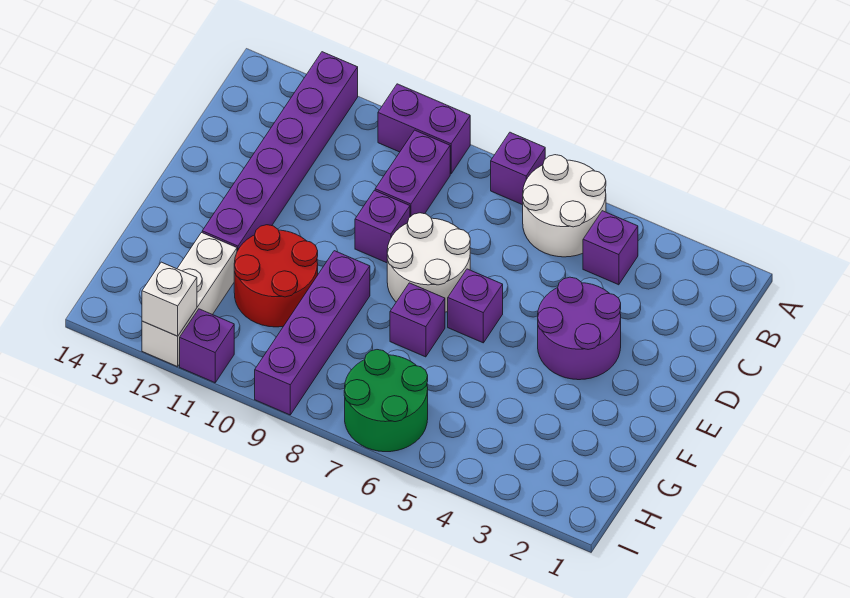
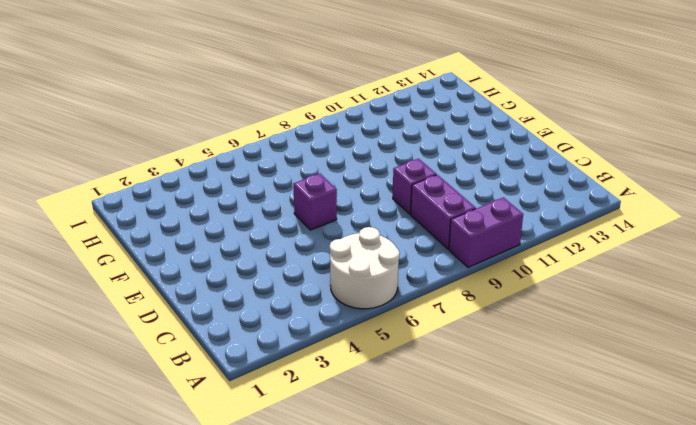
none -> purple brick A7 level 1
none -> purple brick A12:F12 level 1
none -> purple brick B4 level 1

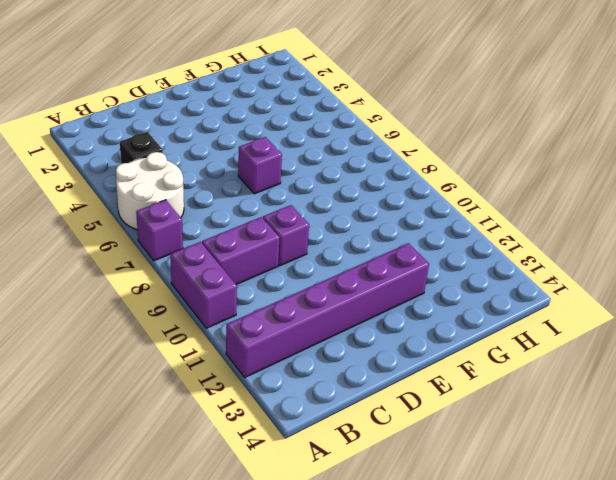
black brick B4 level 1 -> purple brick B4 level 1
none -> purple round brick D3:E4 level 1
none -> white round brick D7:E8 level 1
none -> purple brick F7 level 1

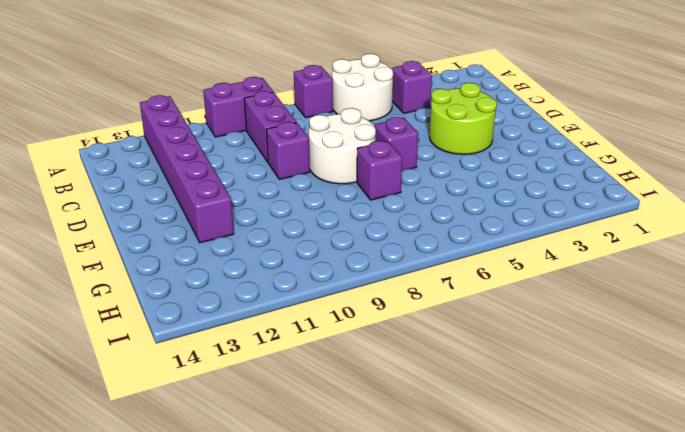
lime round brick D3:E4 level 1 -> purple round brick D3:E4 level 1
none -> purple brick F9:I9 level 1
none -> red round brick F10:G11 level 1
none -> white brick G12:I12 level 1

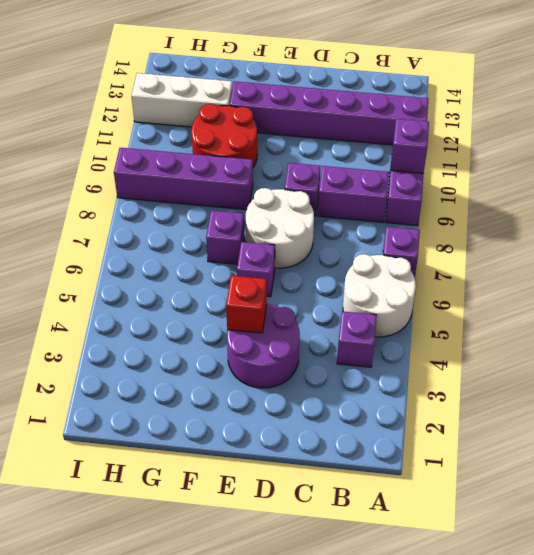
purple brick A10 level 2 -> purple brick I11 level 1
red brick E4 level 2 -> none
none -> green round brick H6:I7 level 1
none -> white brick I12 level 2

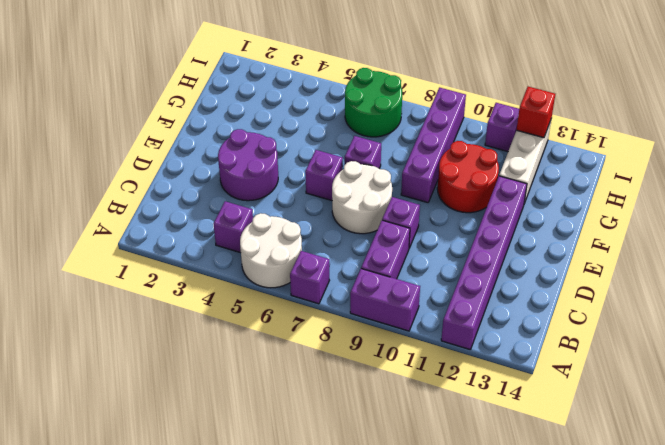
red brick I12 level 2 -> white brick I12 level 2

